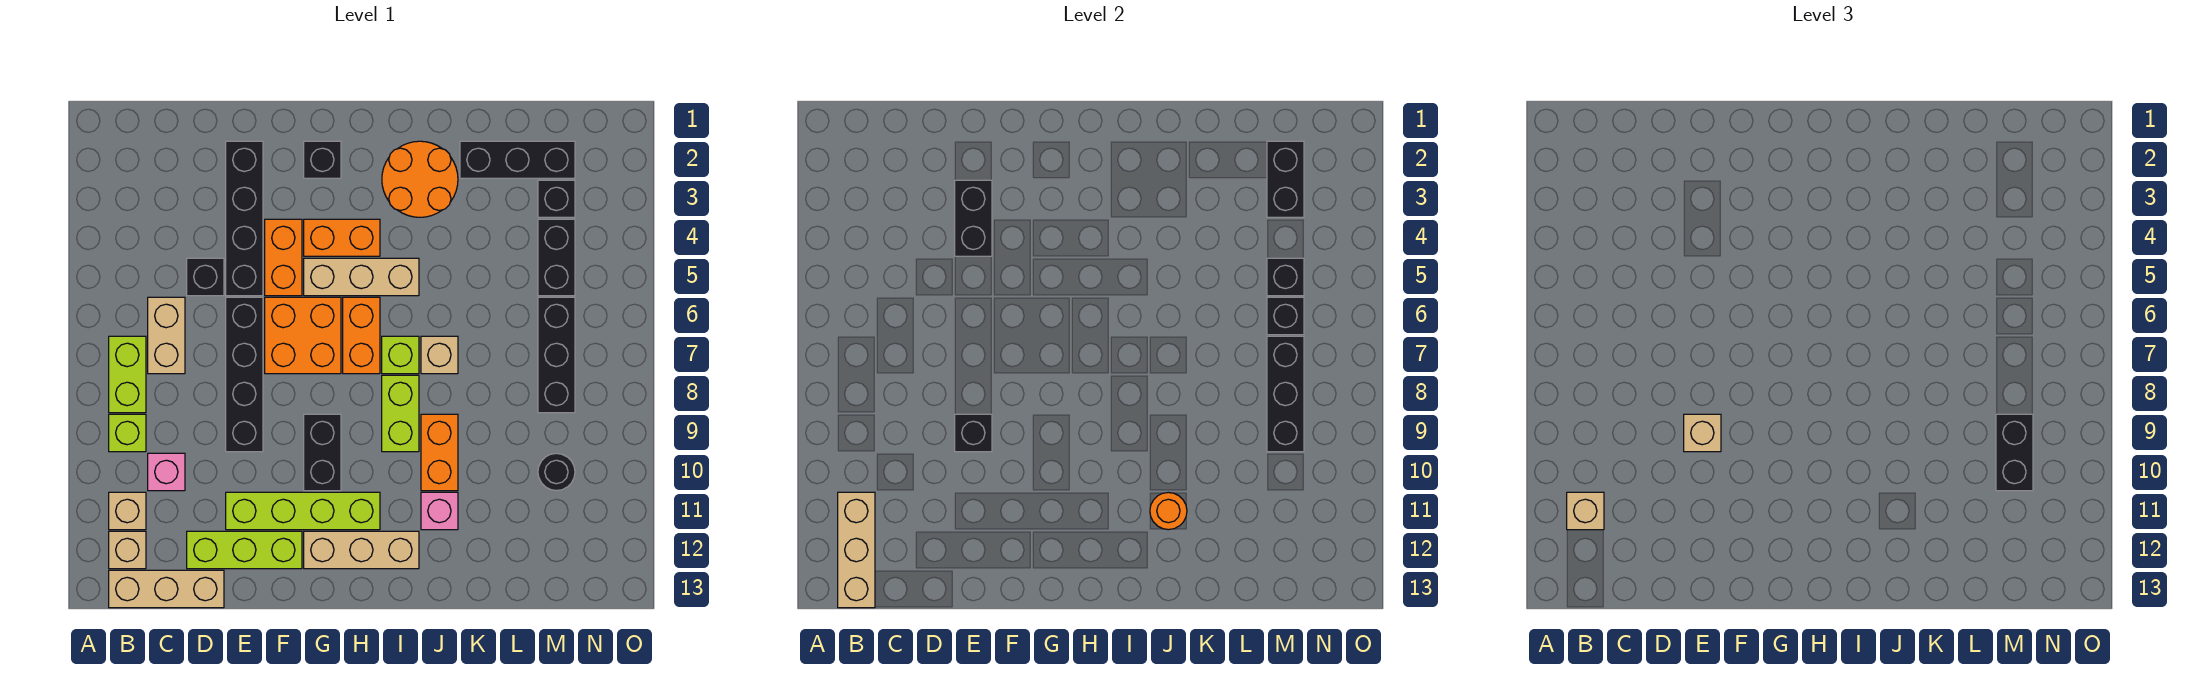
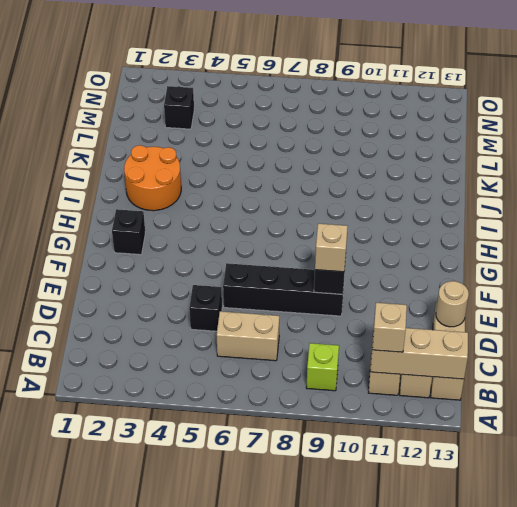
tan round brick D13 level 2 -> none
none -> lime brick B7:B8 level 1
none -> pink brick C10 level 1
none -> lime brick D12:F12 level 1
none -> black brick E2:E5 level 1

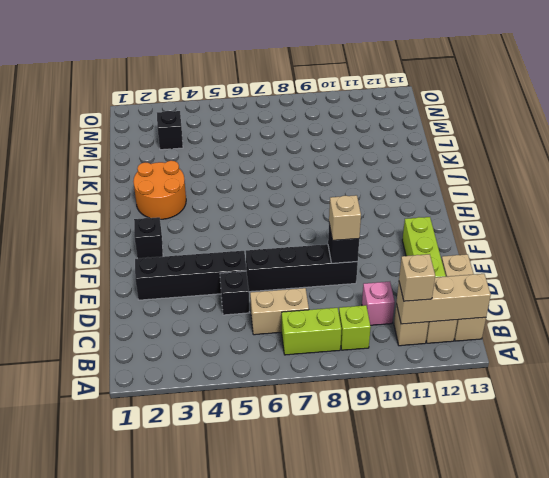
none -> lime brick E11:H11 level 1
none -> orange brick F4:F5 level 1
none -> orange brick F6:G7 level 1
none -> orange brick G4:H4 level 1

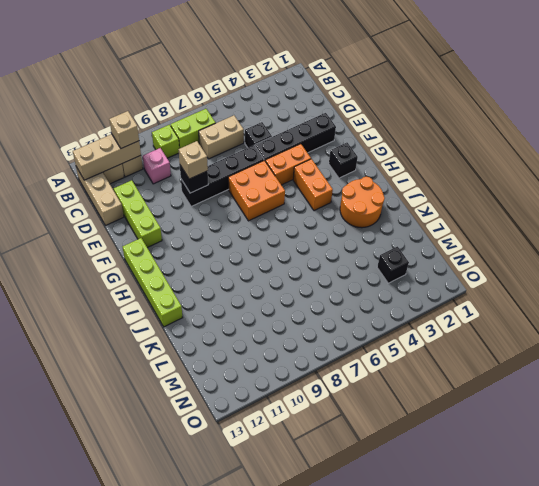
lime brick G13:J13 level 1 -> lime brick E11:H11 level 1
none -> tan brick G5:I5 level 1
none -> black brick G9:G10 level 1
none -> tan brick G12:I12 level 1
none -> orange brick H6:H7 level 1

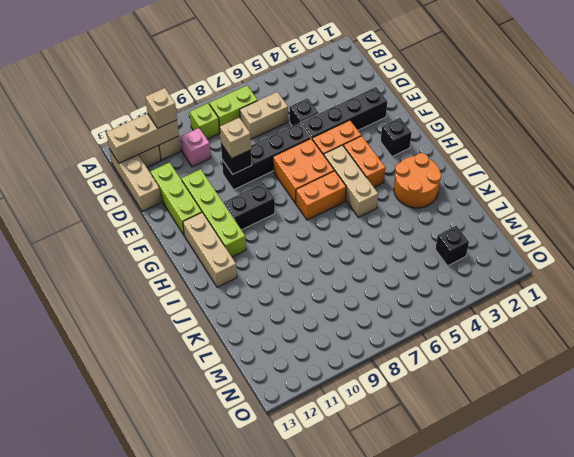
none -> lime brick I7 level 1
none -> lime brick I8:I9 level 1
none -> tan brick J7 level 1
none -> orange brick J9:J10 level 1

